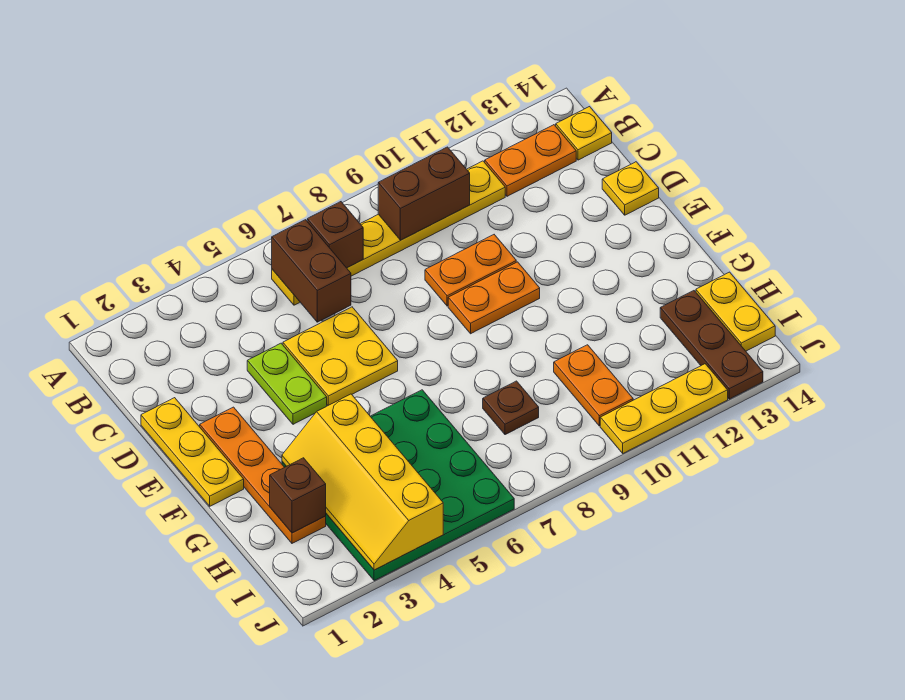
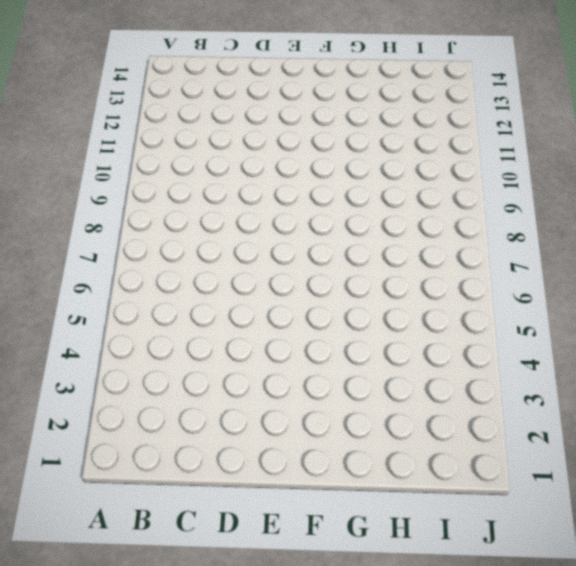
none -> yellow plate B6:B11 level 1
none -> orange plate B12:B13 level 1
none -> yellow plate B14 level 1

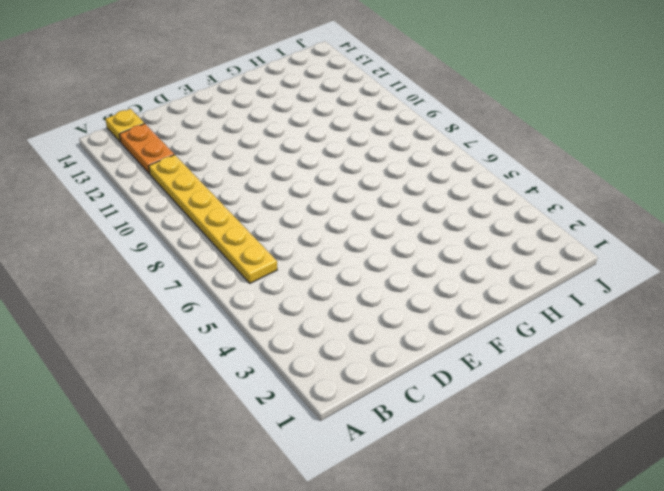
none -> yellow plate D1:F1 level 1
none -> lime plate D4:E4 level 1
none -> yellow plate D5:E6 level 1

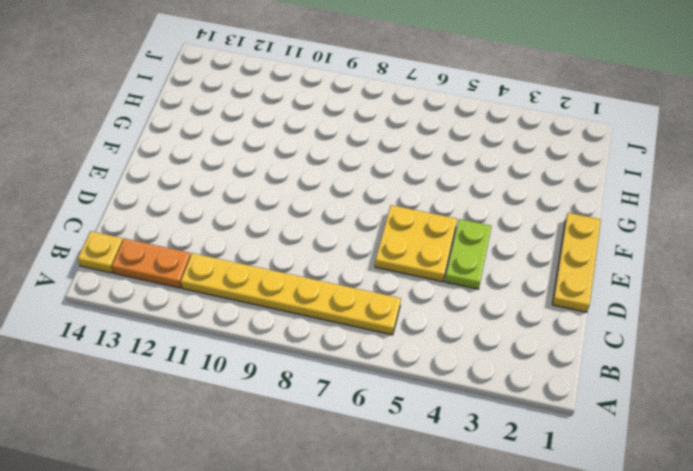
none -> orange plate D9:D10 level 1
none -> yellow plate D14 level 1
none -> orange plate E2:H2 level 1

